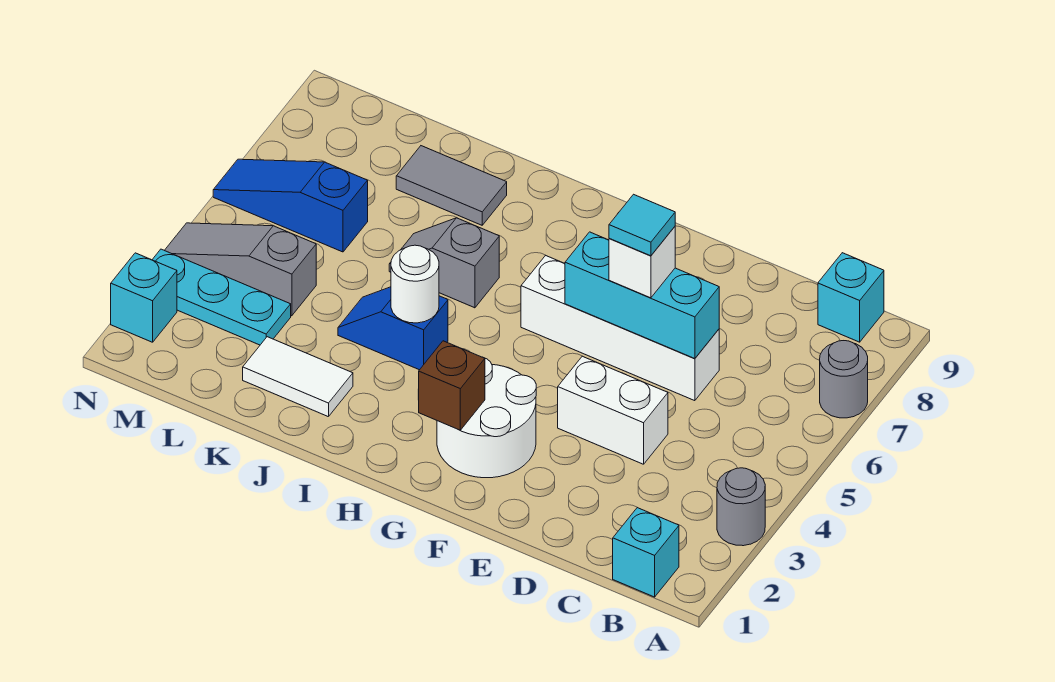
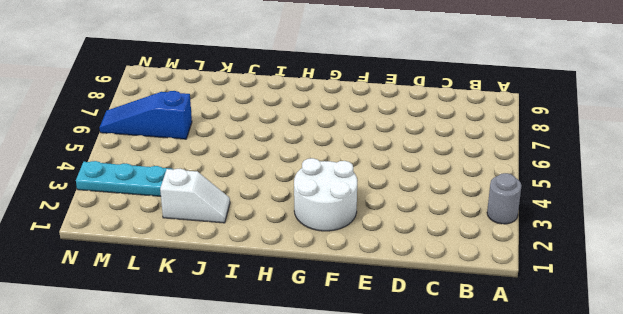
white slope J2:K2 level 1 top K -> white tile J2:K2 level 1
none -> grey round brick A7 level 1
none -> cyan brick B1 level 1
none -> cyan brick B9 level 1

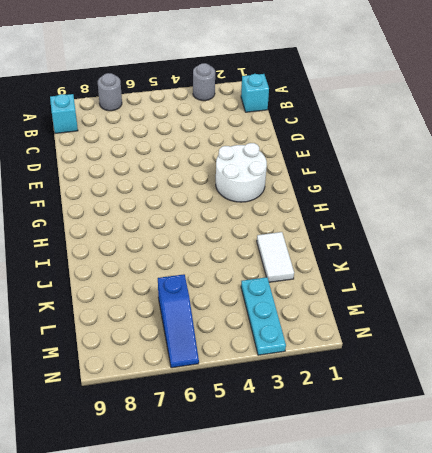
none -> white brick D4:E4 level 1
none -> white brick D6:G6 level 1
none -> blue slope I4:J4 level 1 top I

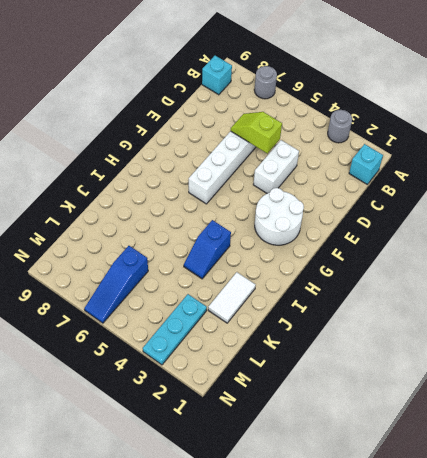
lime slope D5:D6 level 2 top 5 -> cyan brick D6:F6 level 2
none -> grey slope I6:J6 level 1 top I
none -> grey tile J8:K8 level 1
none -> grey slope L4:N4 level 1 top L

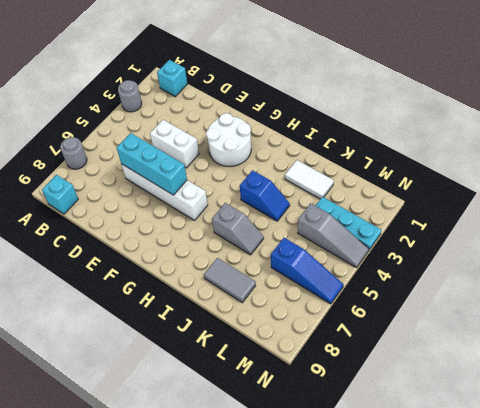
none -> cyan brick N2 level 1
none -> brown brick G2 level 2
none -> white round brick I4 level 2

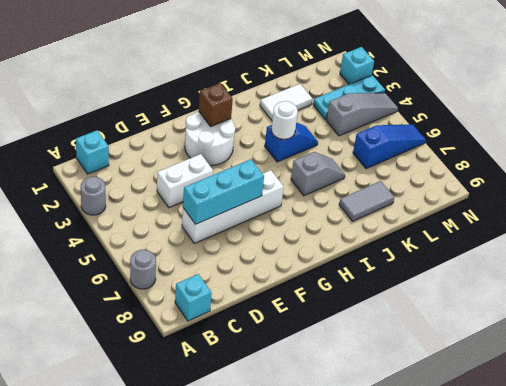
none -> white brick E6 level 3
none -> cyan tile E6 level 4

